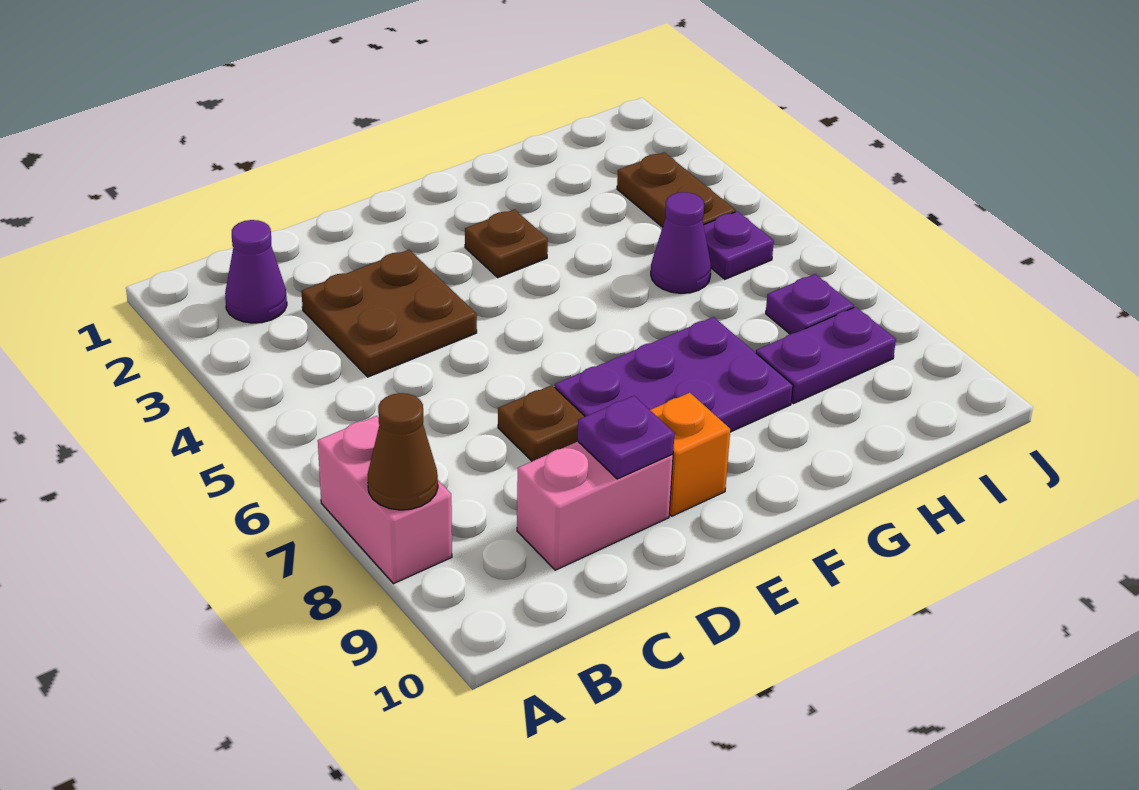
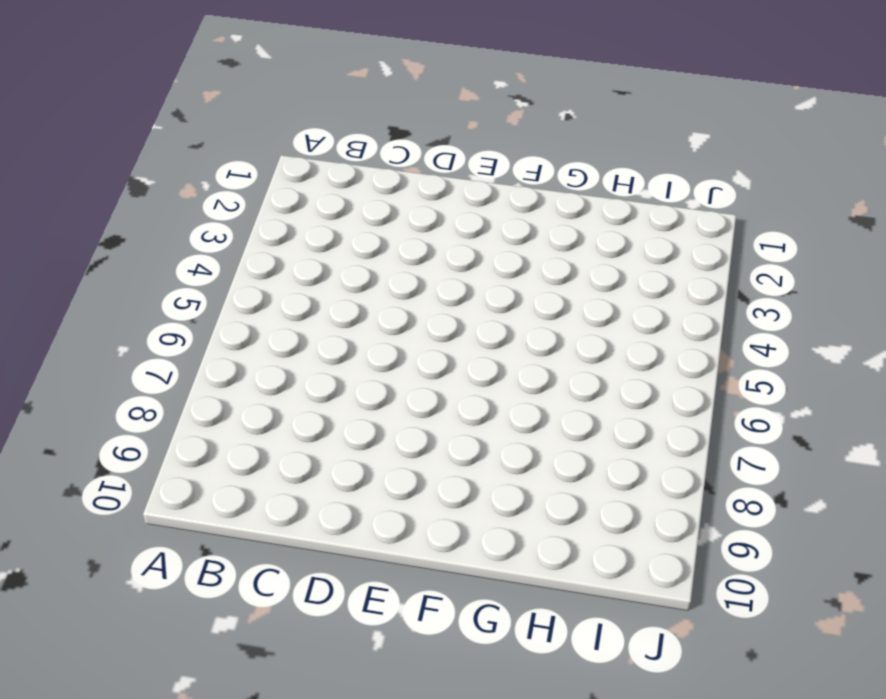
none -> pink brick A7:A8 level 1
none -> purple cone B2 level 1
none -> brown plate C3:D4 level 1

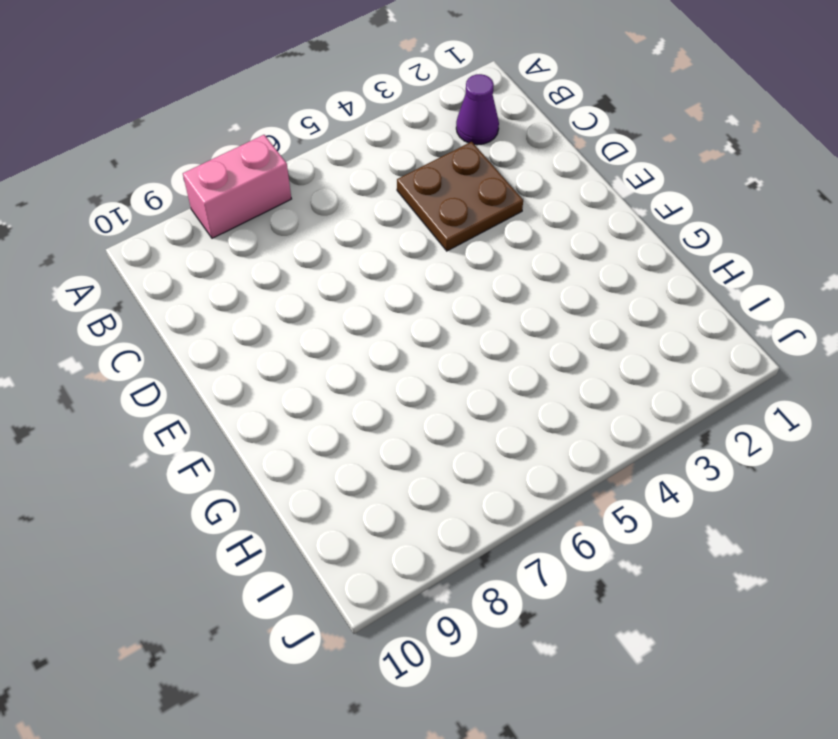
none -> pink brick C9:D9 level 1
none -> brown plate D7 level 1
none -> purple plate E7:G8 level 1

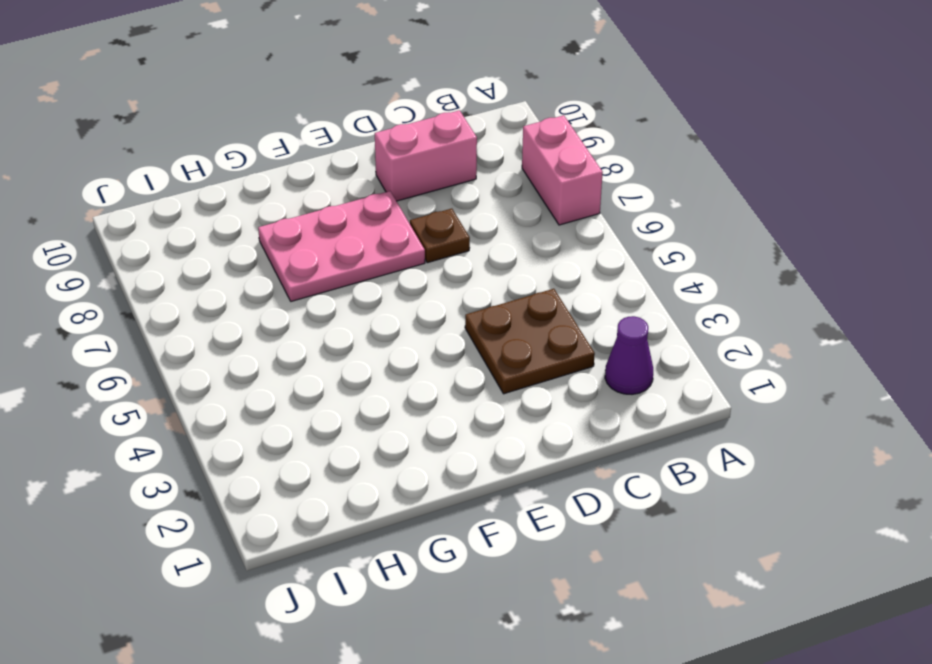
pink plate E7:G8 level 1 -> purple plate E7:G8 level 1
none -> orange brick E9 level 1
none -> brown plate F3 level 1
none -> purple cone H5 level 1

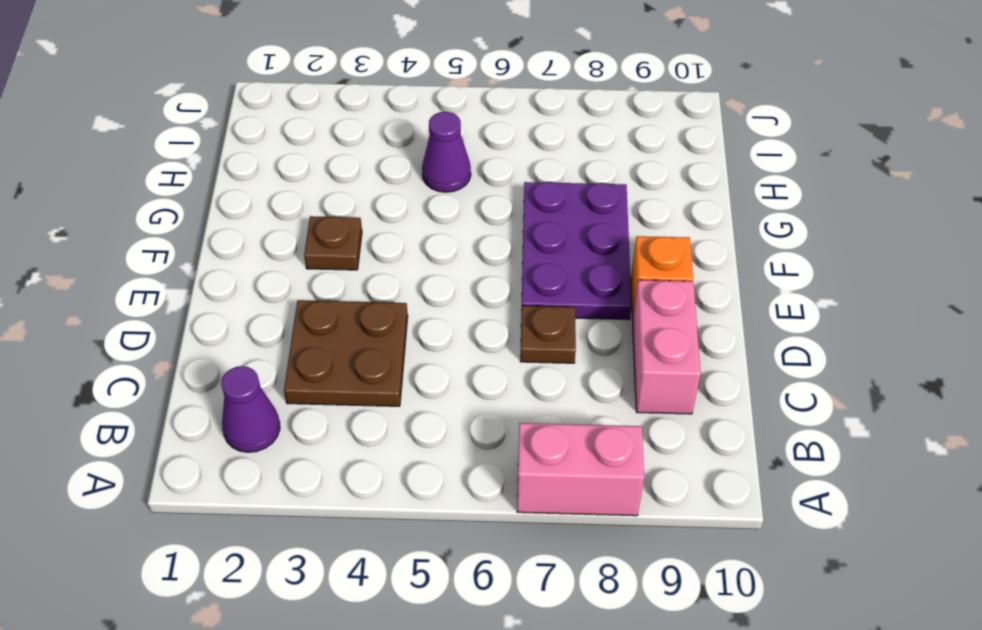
none -> purple plate H8:I8 level 1
none -> brown plate I3:I4 level 1
none -> purple plate I5 level 1

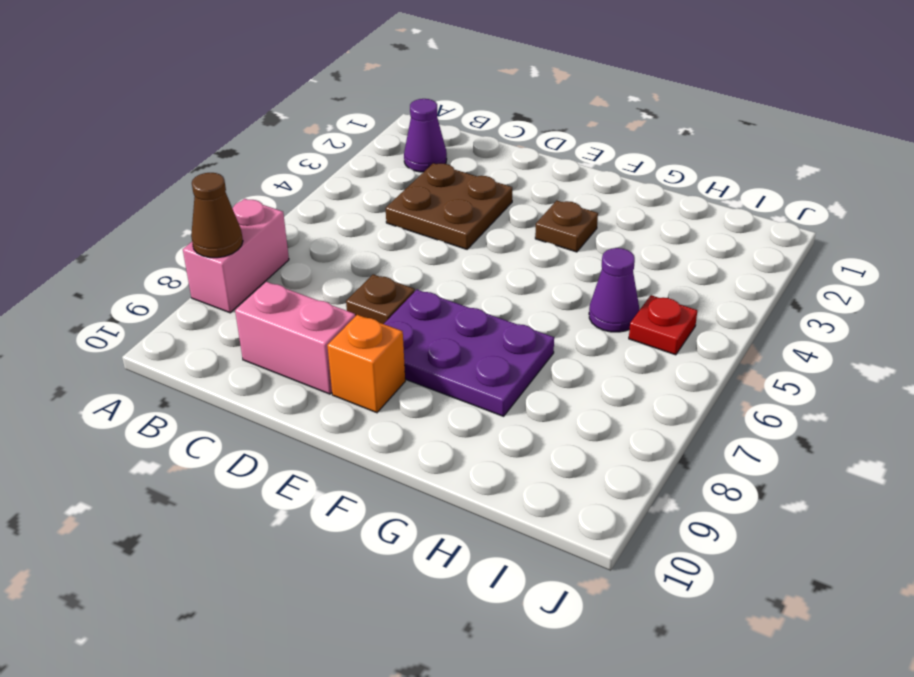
red plate I5 level 1 -> purple plate I5 level 1
none -> purple plate H8:I8 level 1
none -> brown plate I3:I4 level 1
none -> purple plate I7 level 1

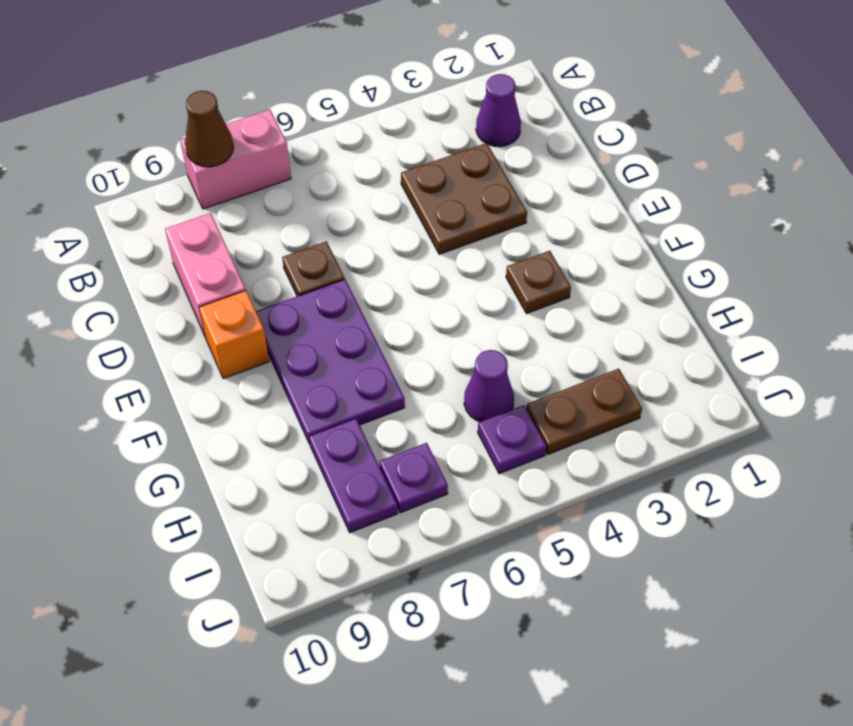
none -> purple plate D9 level 2

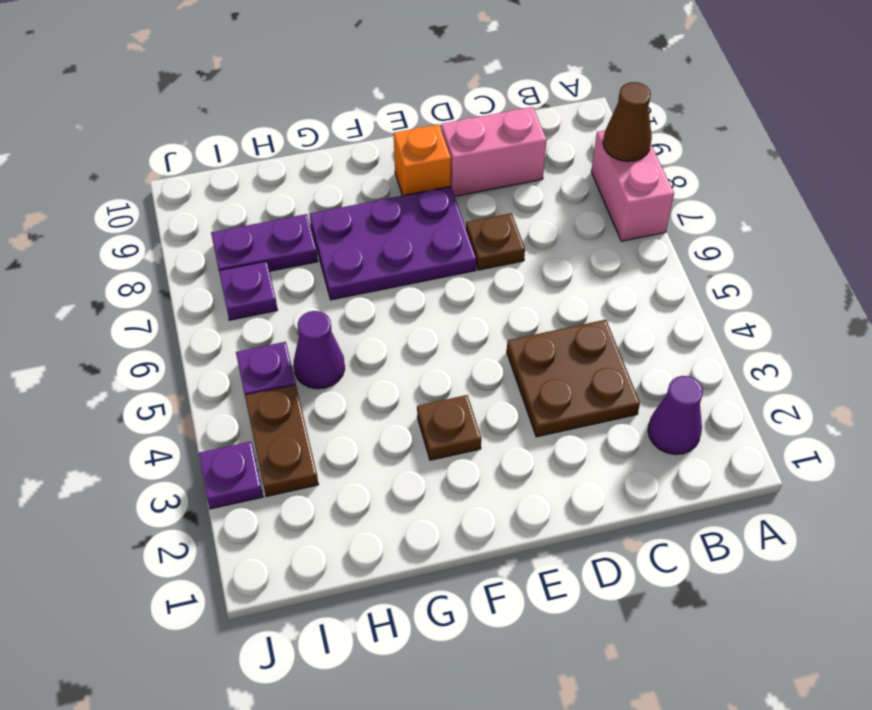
purple plate J3 level 1 -> purple plate D9 level 2

